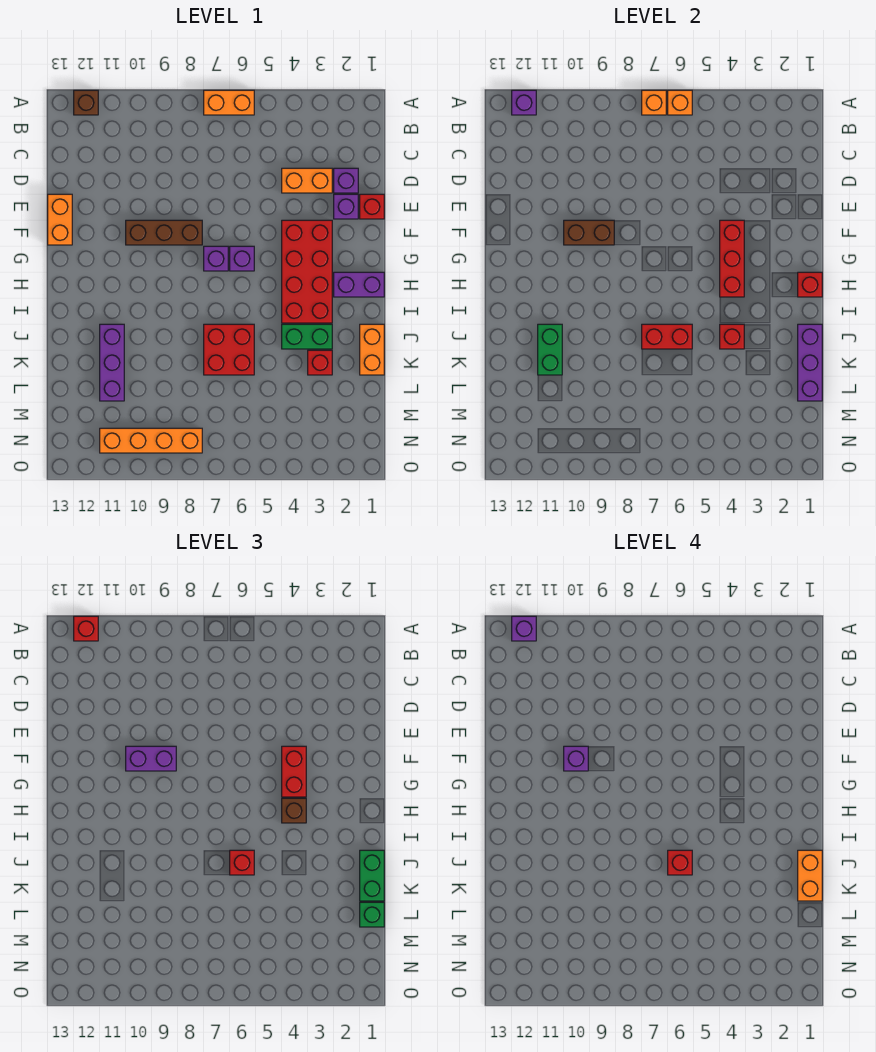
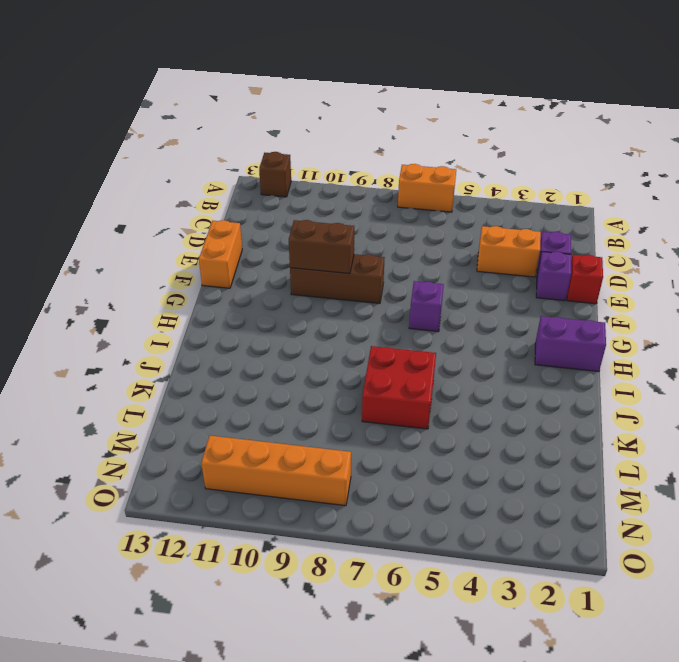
none -> red brick F3:I4 level 1
none -> purple brick G7 level 1
none -> orange brick J1:K1 level 1
none -> green brick J3:J4 level 1

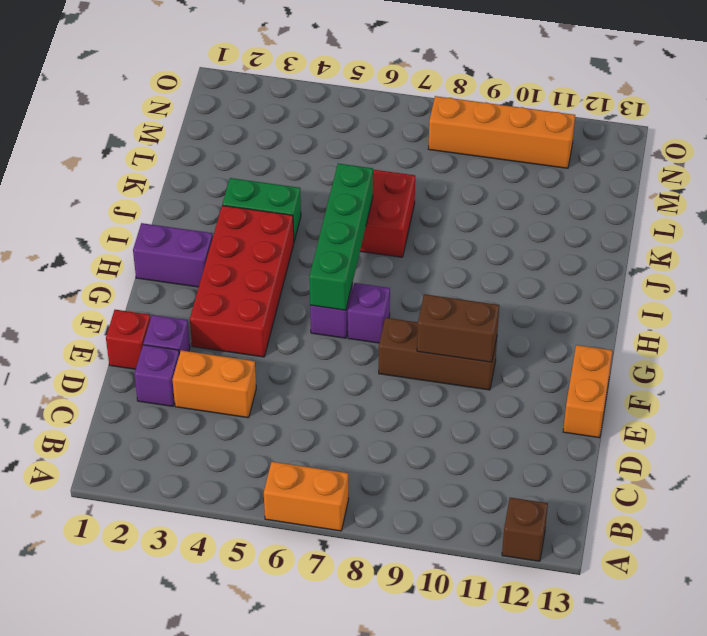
green brick G6:J6 level 2 -> red brick J6:J7 level 2
none -> orange brick J1:K1 level 1
none -> purple brick J11:L11 level 1
none -> red brick K3 level 1
none -> orange brick A6 level 2

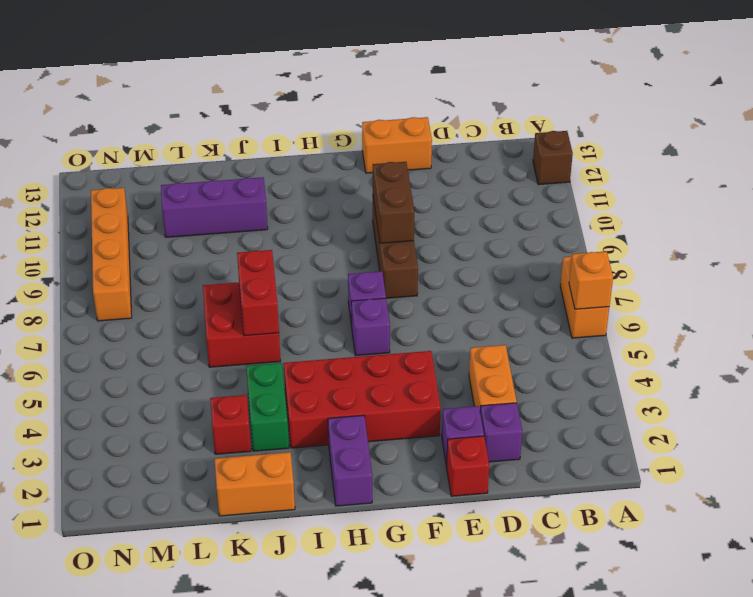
none -> orange brick A7 level 2
none -> purple brick A12 level 2
none -> red brick F4:H4 level 2
none -> red brick H1 level 2

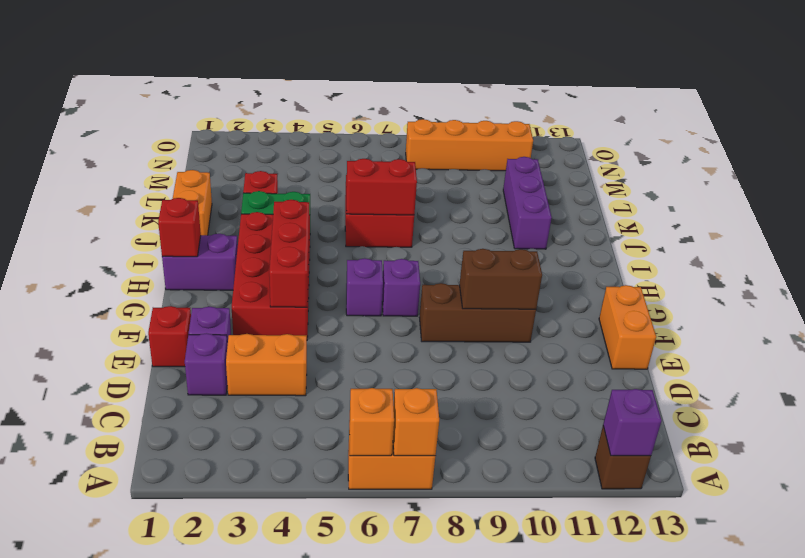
none -> purple brick J1:L1 level 2
none -> red brick J4 level 2
none -> green brick J11:K11 level 2
none -> red brick A12 level 3

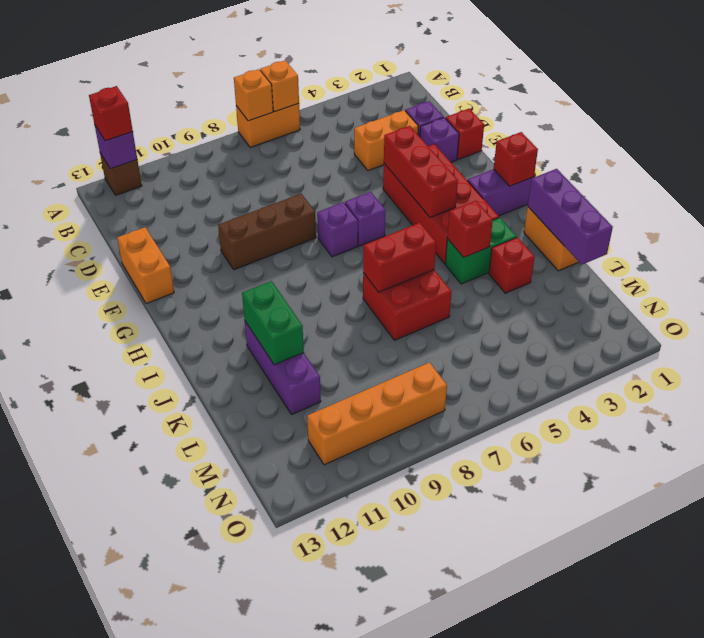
none -> brown brick F9:F10 level 2
none -> red brick F4:G4 level 3
none -> purple brick F9:F10 level 3
none -> brown brick H4 level 3

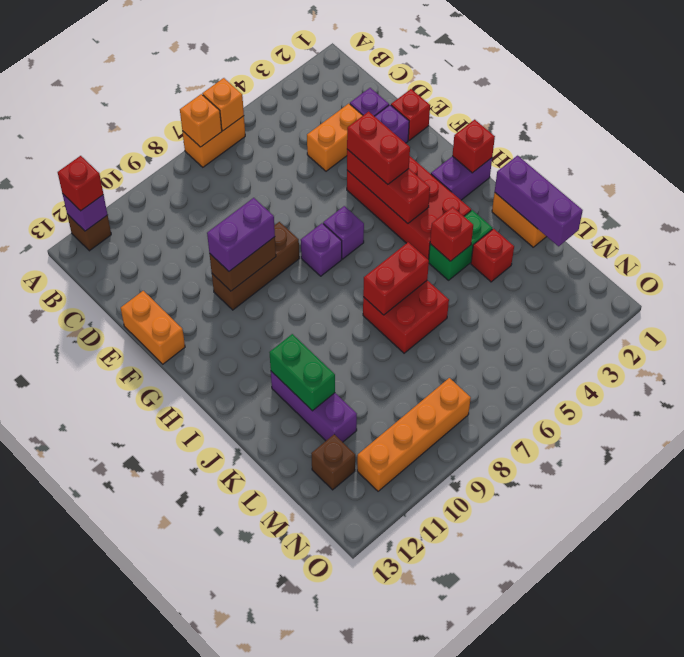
brown brick M12 level 1 -> brown brick H4 level 3
none -> green brick J1:K1 level 3
none -> red brick J6 level 3
none -> green brick L1 level 3
none -> purple brick A12 level 4

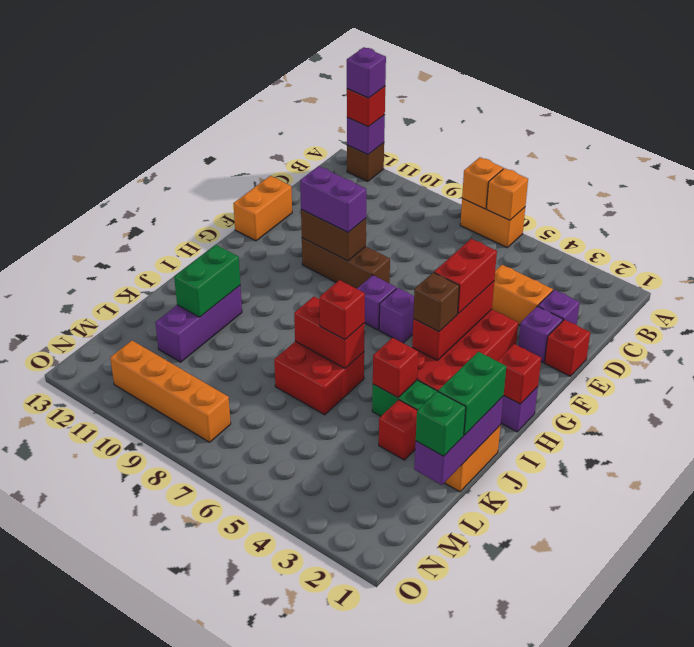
none -> purple brick F10 level 4
none -> orange brick J1:K1 level 4
none -> red brick J6 level 4

